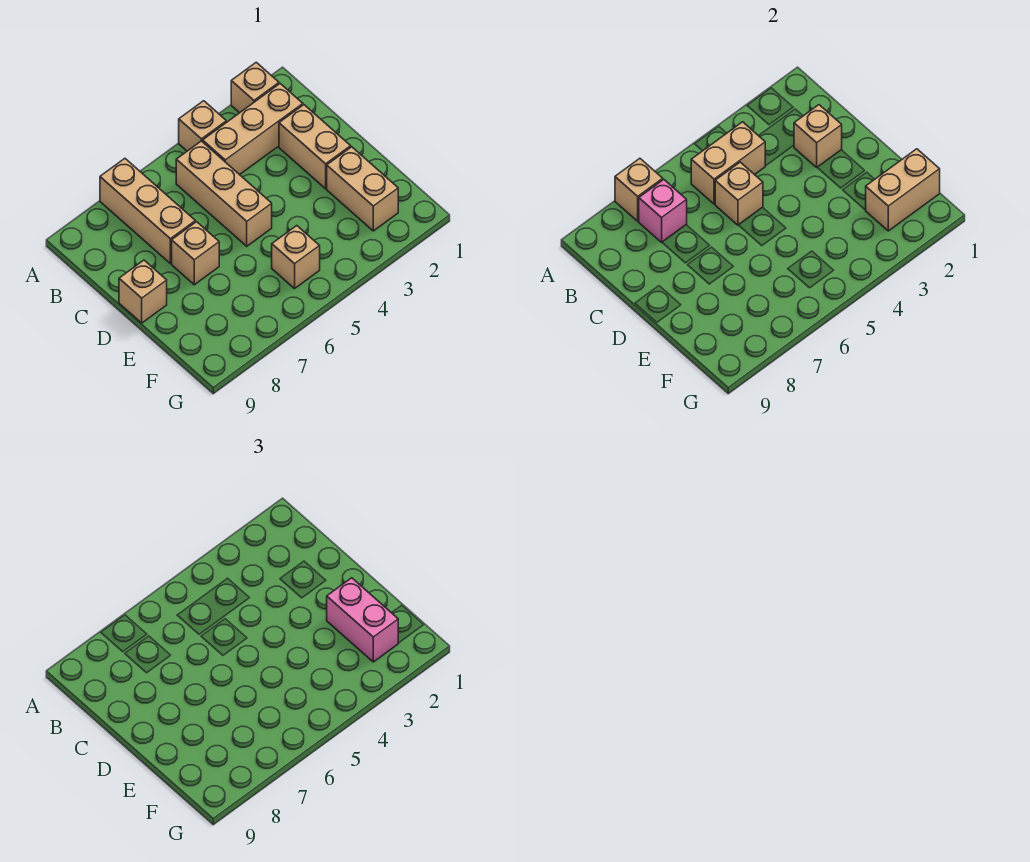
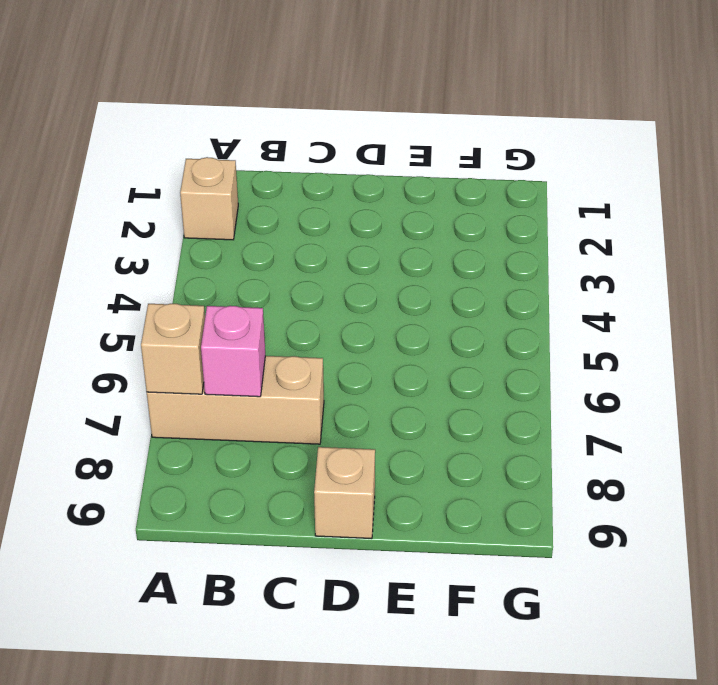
none -> tan brick A4 level 1
none -> tan brick B2:B4 level 1
none -> tan brick B5:D5 level 1

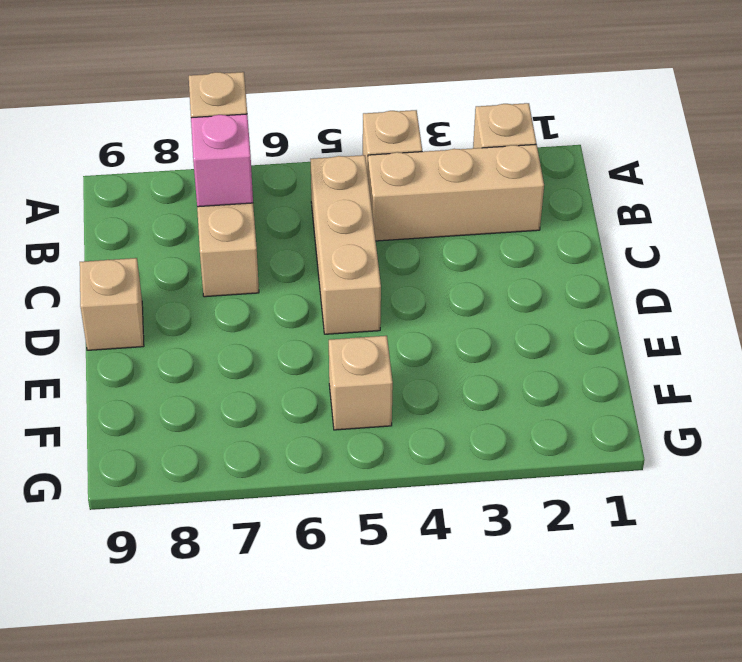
none -> tan brick C2:D2 level 1
none -> tan brick D7 level 1
none -> tan brick E2:F2 level 1

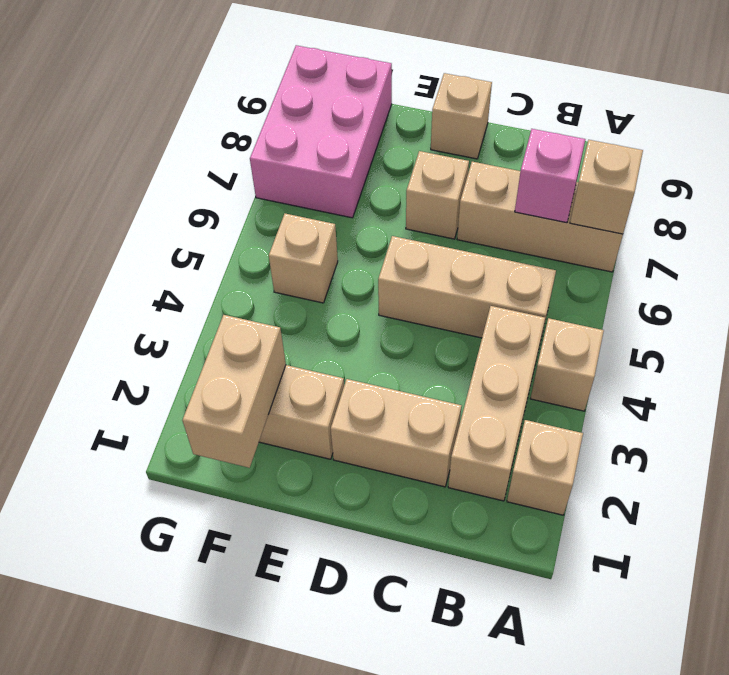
pink brick F7:G9 level 1 -> none
none -> tan brick B4:B5 level 2
none -> tan brick C2 level 2
none -> tan brick C5 level 2

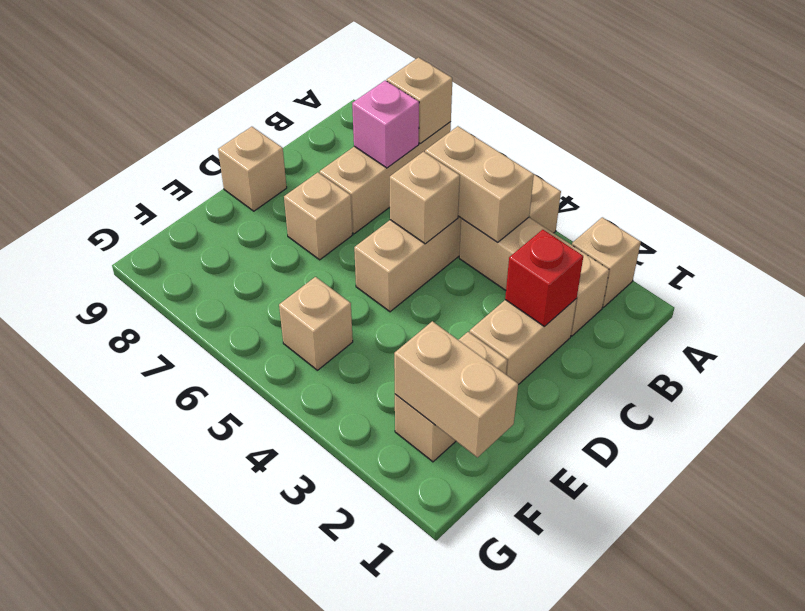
red brick C2 level 2 -> tan brick C2 level 2
none -> pink brick E2:F2 level 3

